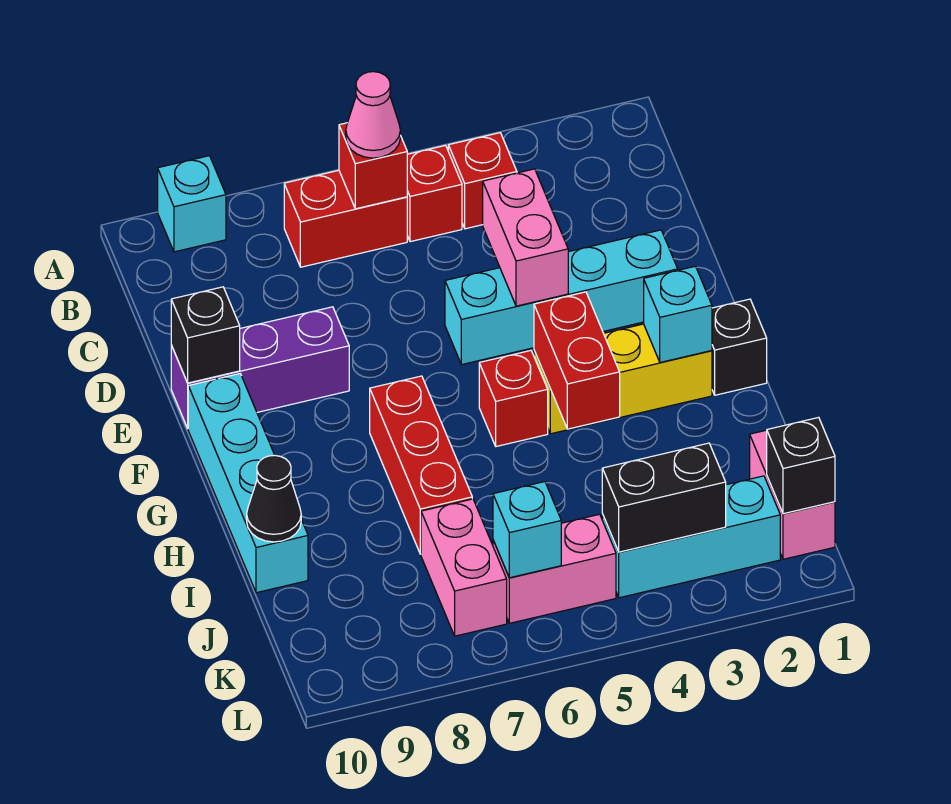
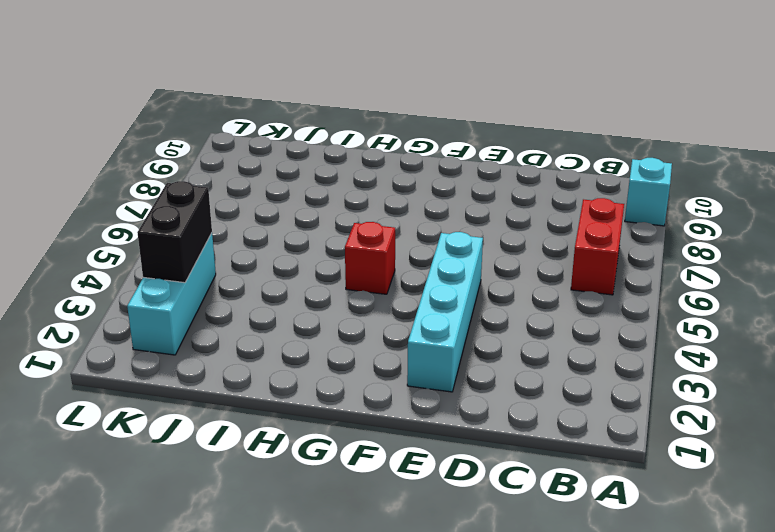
none -> red brick B4 level 1
none -> red brick B5 level 1
none -> purple brick E8:E10 level 1

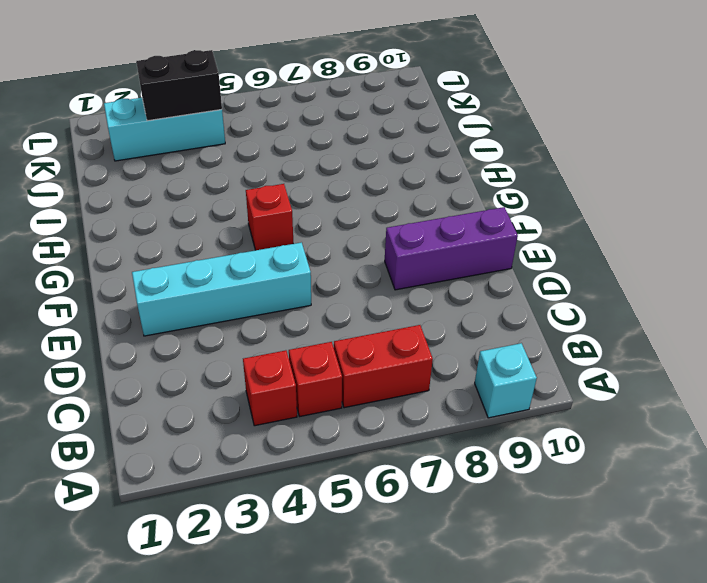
none -> cyan brick F10:I10 level 1
none -> black brick G1 level 1
none -> yellow brick G2:G4 level 1

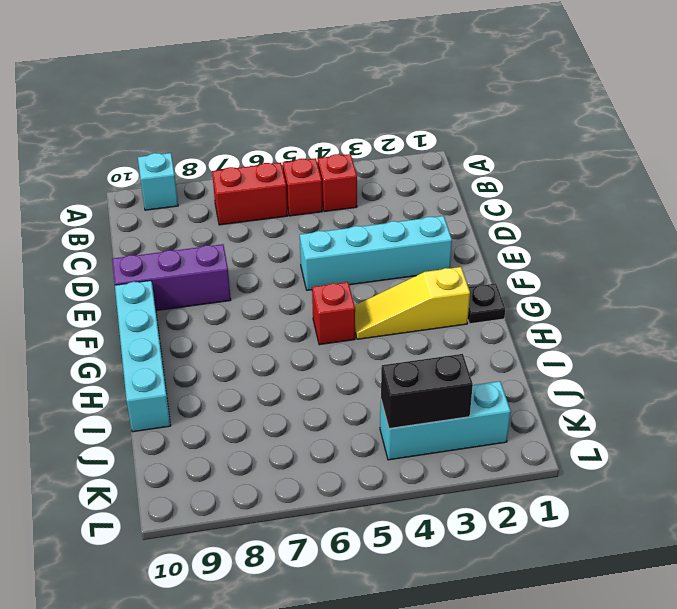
black plate G1 level 1 -> black brick G1 level 1
yellow slope G2:G4 level 1 top 2 -> yellow brick G2:G4 level 1
none -> red brick G7:I7 level 1
none -> pink brick J1:K1 level 1
none -> pink brick J7:K7 level 1

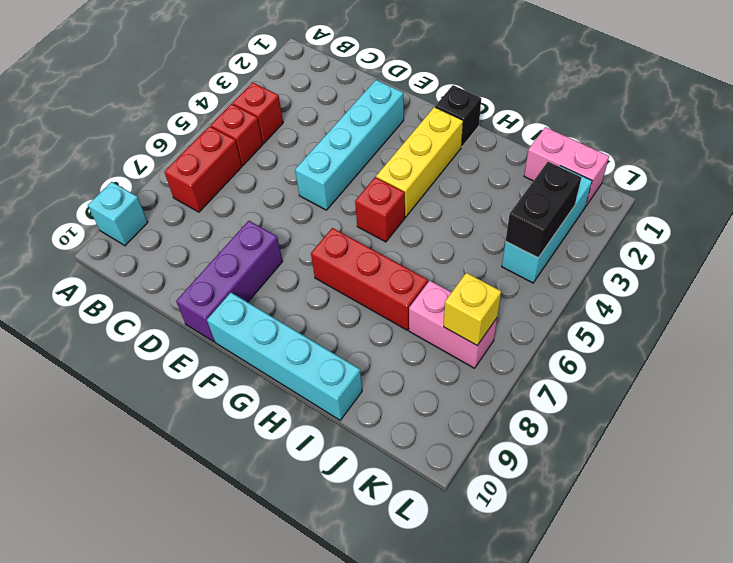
yellow brick K7 level 2 -> none
none -> pink brick K5:K6 level 1
none -> red brick B6 level 2
none -> pink brick D4:E4 level 2

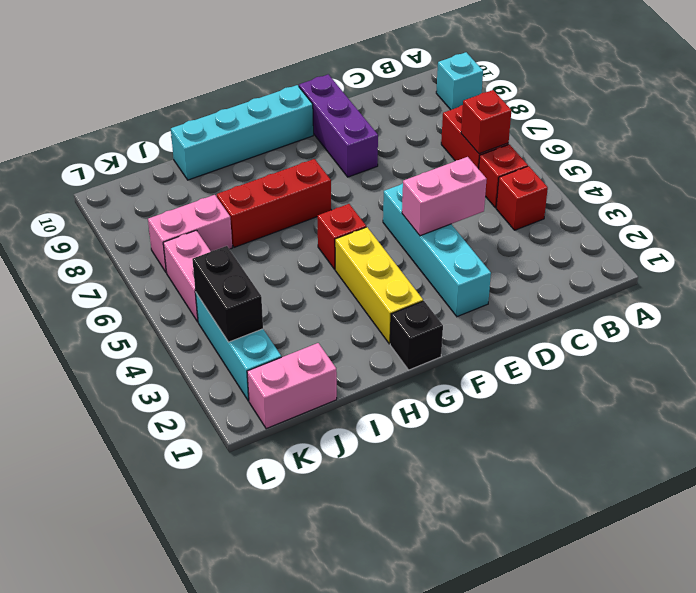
none -> black brick E10 level 2
none -> cyan brick G2 level 2
none -> red brick G4:H4 level 2

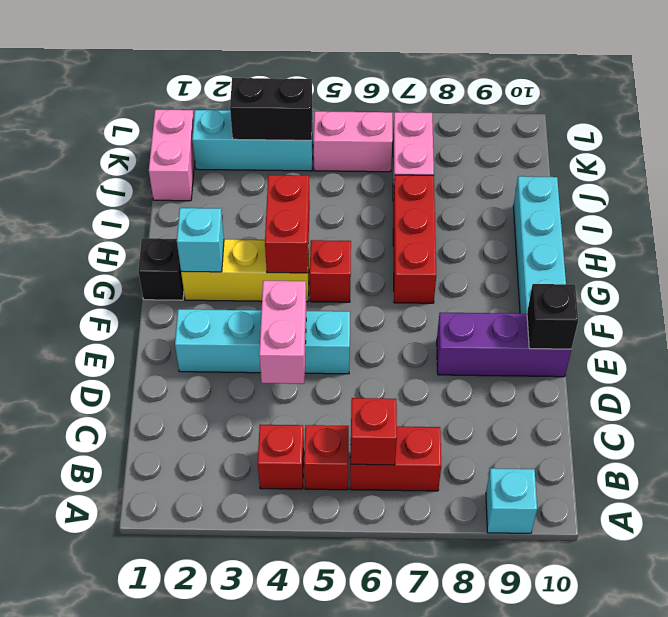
none -> black cone I10 level 2
none -> black brick K1 level 2
none -> cyan brick K6 level 2

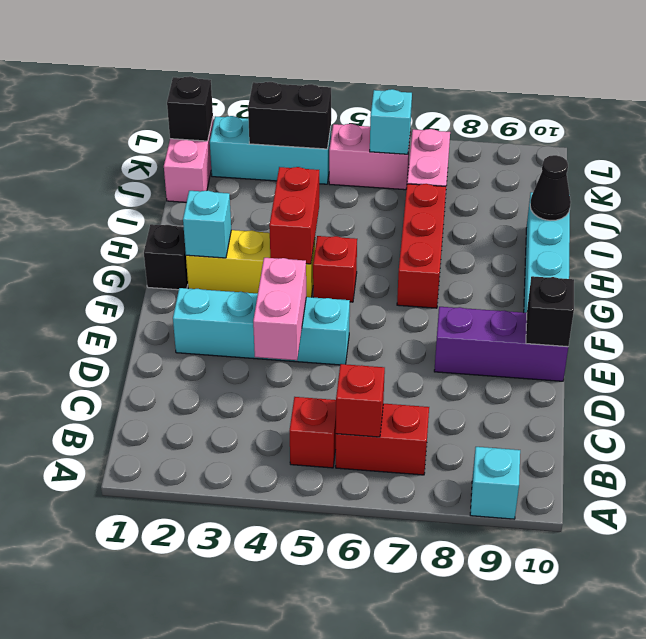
none -> red brick B4 level 1
none -> pink cone B6 level 3

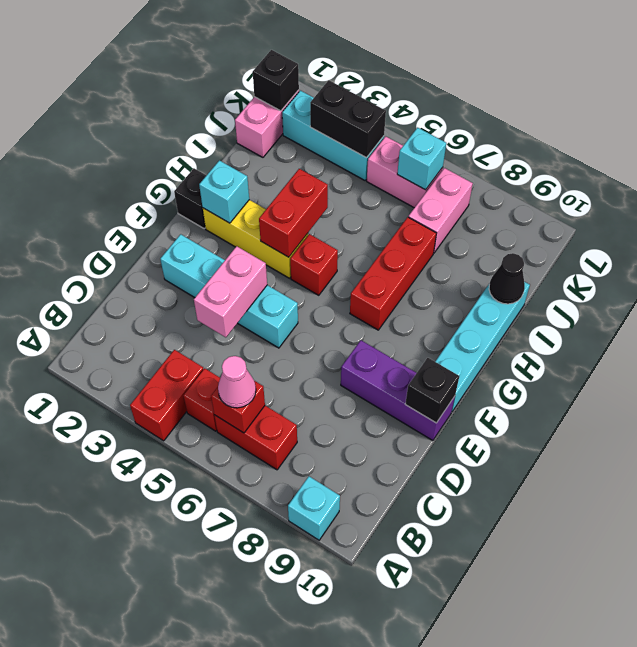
red brick A4:B4 level 1 -> red brick B4 level 1

